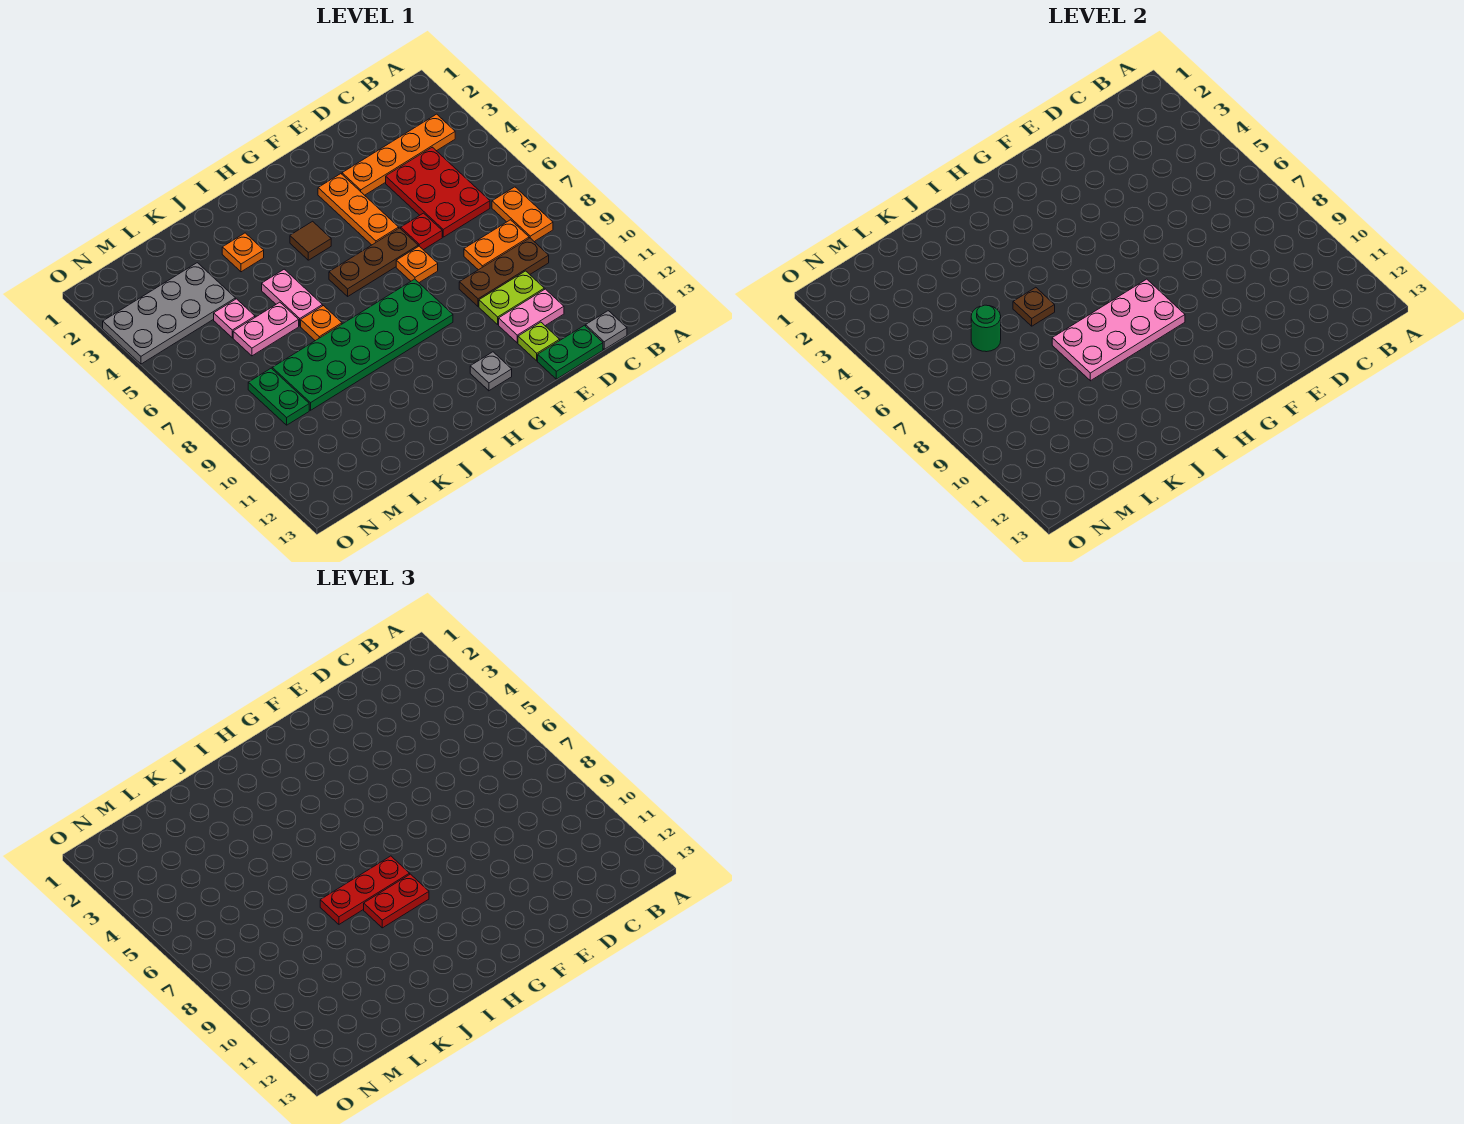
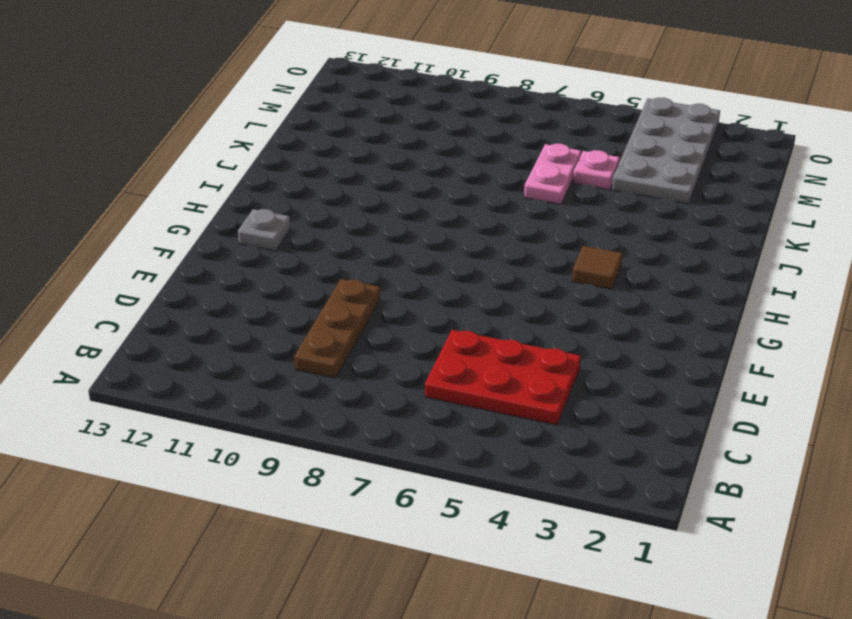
none -> orange plate B3:E3 level 1
none -> orange plate B7:B8 level 1
none -> orange plate C8:D8 level 1

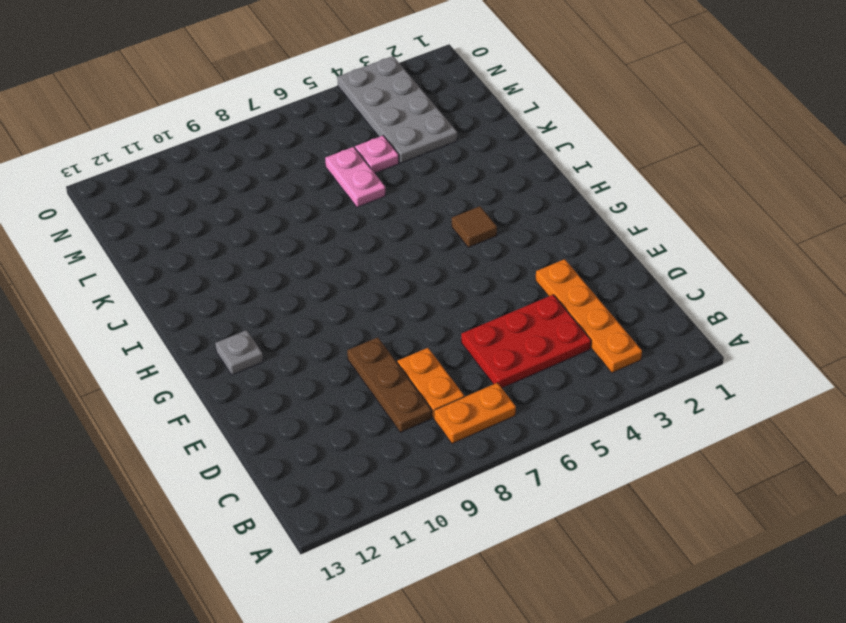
none -> grey plate C13 level 1
none -> lime plate D10:E10 level 1
none -> pink plate D11:E11 level 1

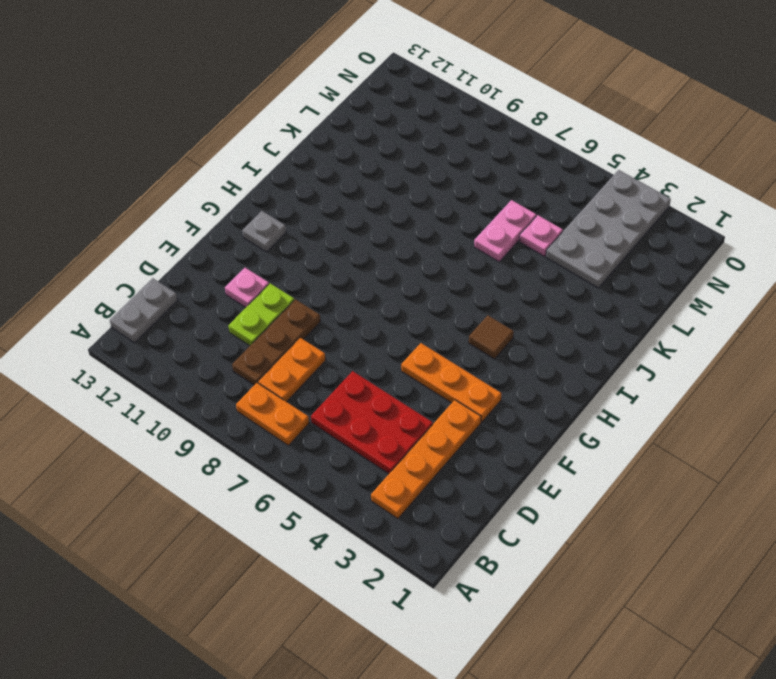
grey plate B13:C13 level 1 -> grey plate C13 level 1
pink plate E11 level 1 -> pink plate D11:E11 level 1
none -> green plate D13:E13 level 1
none -> red plate E6 level 1
none -> lime plate E12 level 1

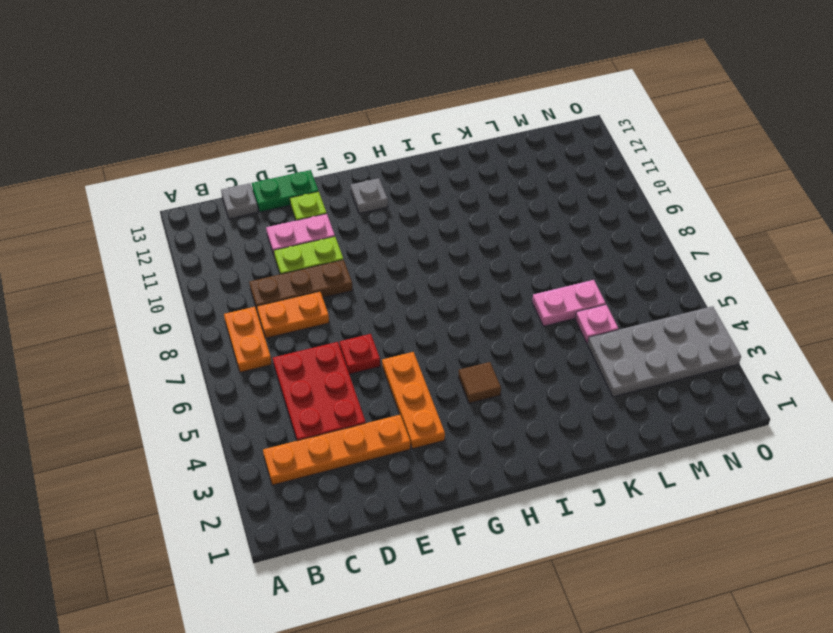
none -> brown plate F6:H6 level 1
none -> orange plate F7 level 1
none -> green plate G8:L9 level 1

